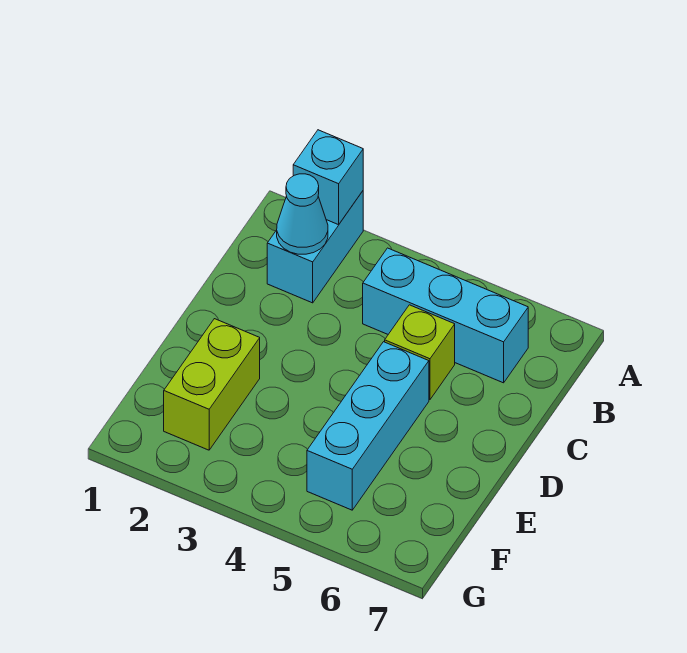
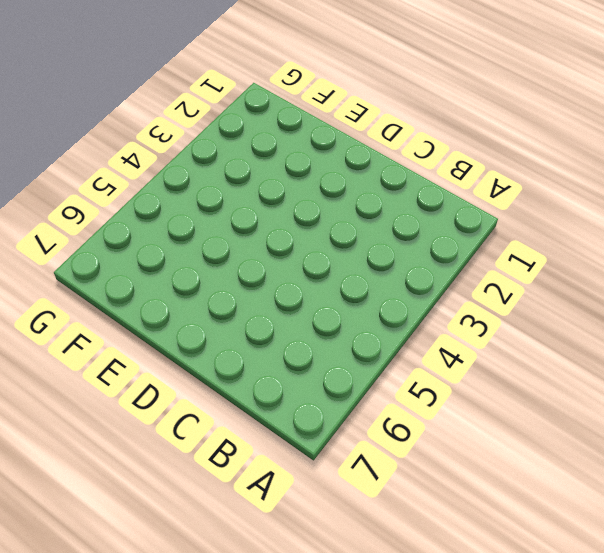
none -> cyan brick A2:B2 level 1
none -> cyan brick B4:B6 level 1

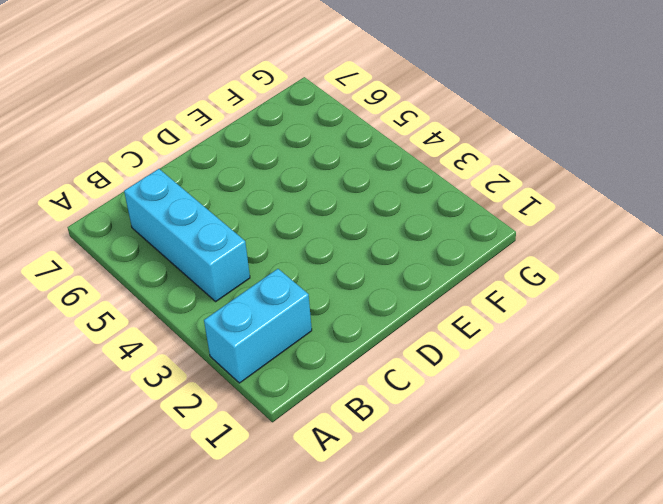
none -> lime brick C5 level 1
none -> cyan brick D5:F5 level 1

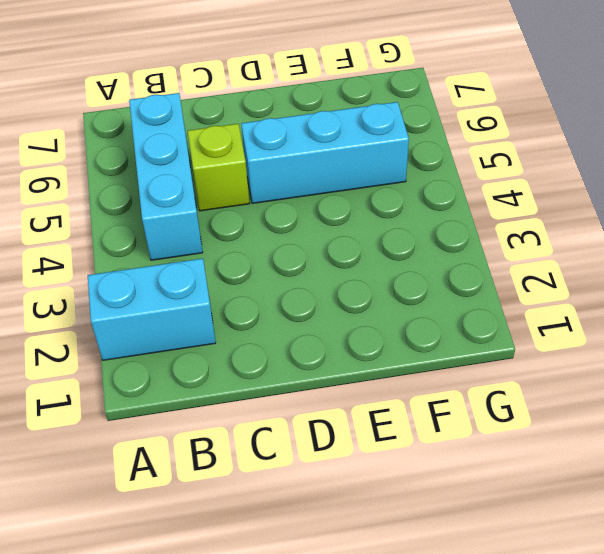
none -> lime brick E2:F2 level 1
none -> cyan brick A2 level 2

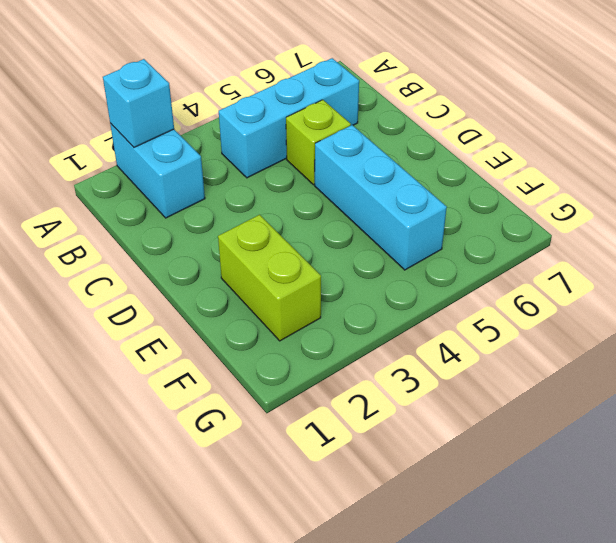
none -> cyan cone B2 level 2

